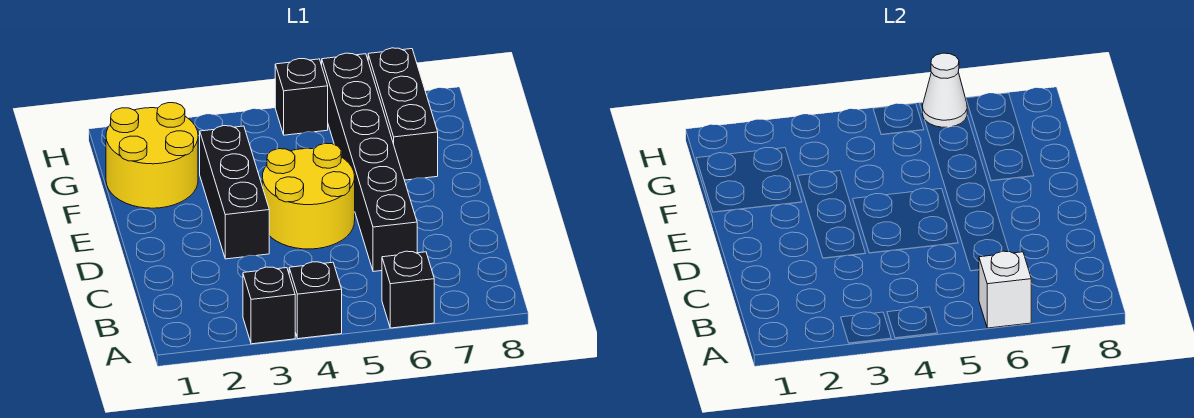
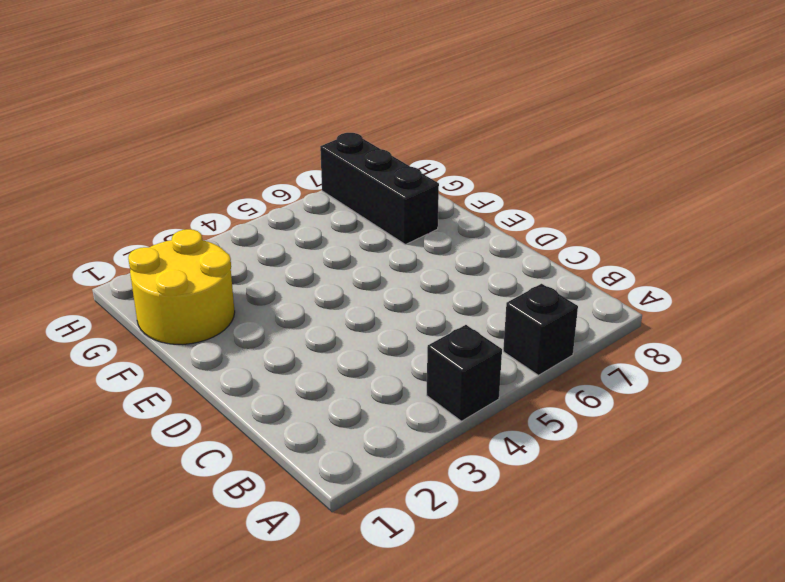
none -> black brick A3 level 1
none -> black brick C6:H6 level 1

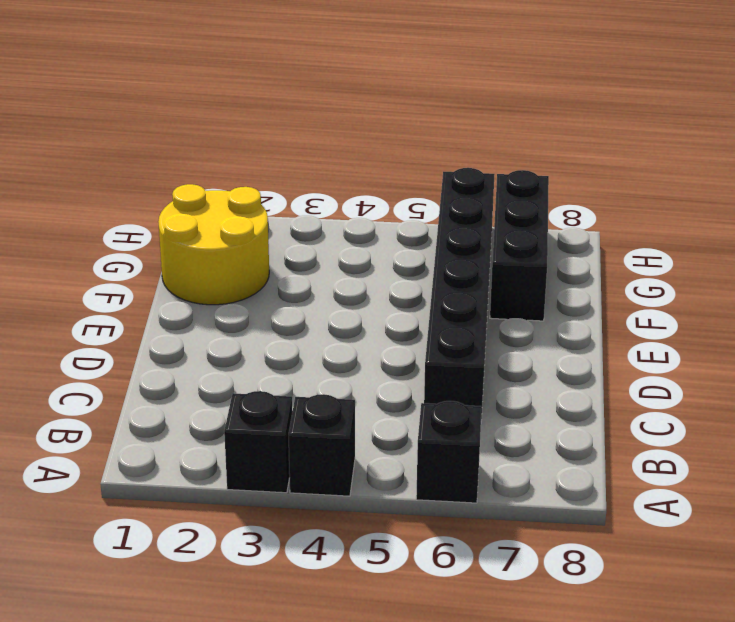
none -> black brick D3:F3 level 1
none -> yellow round brick D4:E5 level 1

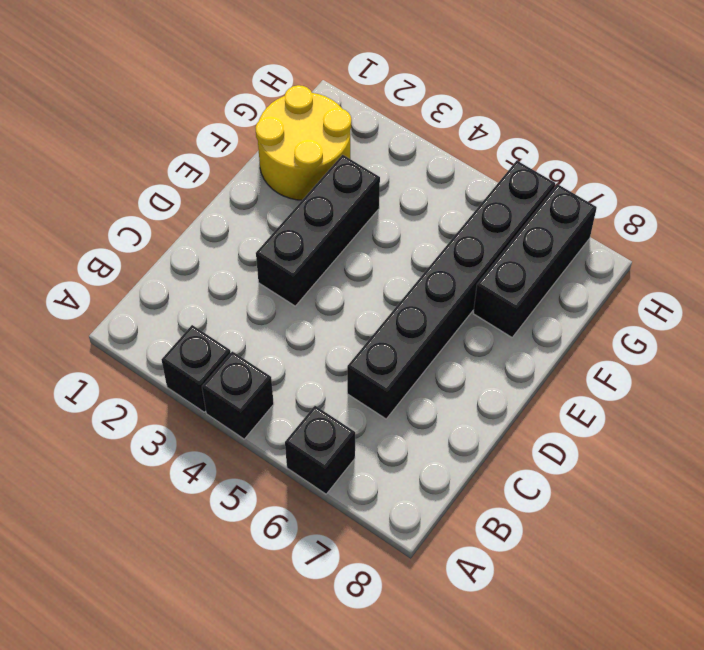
none -> yellow round brick D4:E5 level 1
none -> black brick H5 level 1

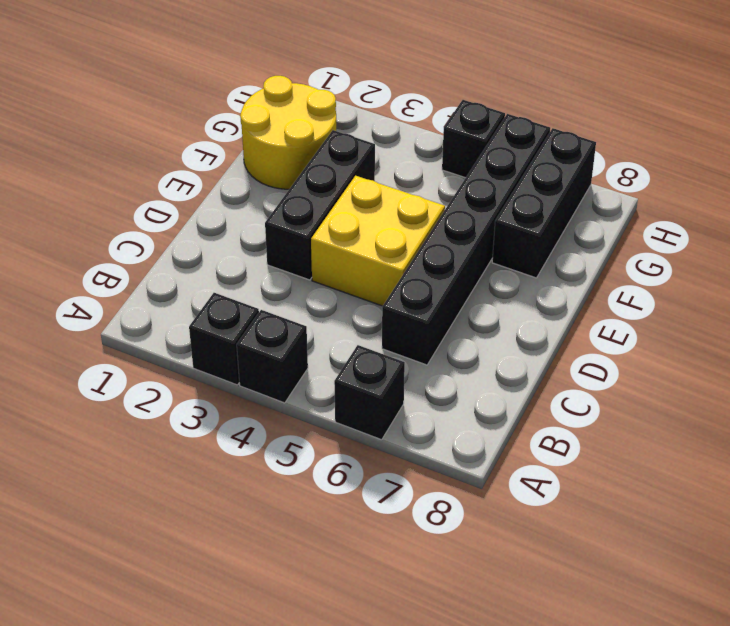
yellow brick D4:E5 level 1 -> yellow round brick D4:E5 level 1
none -> white brick A6 level 2
none -> white cone H6 level 2

